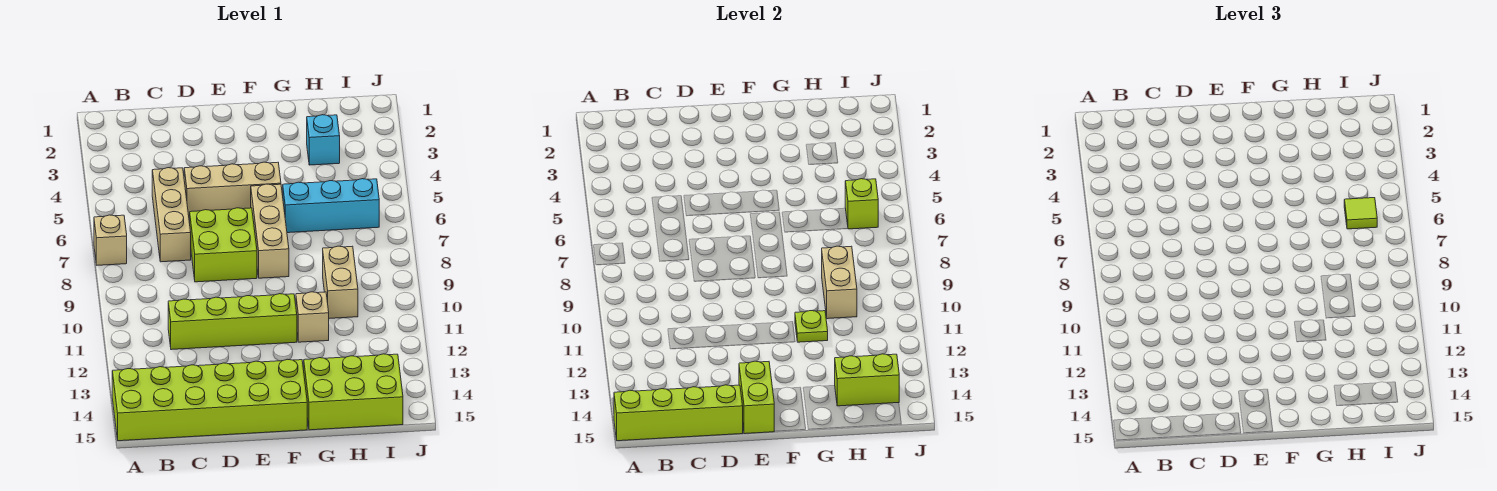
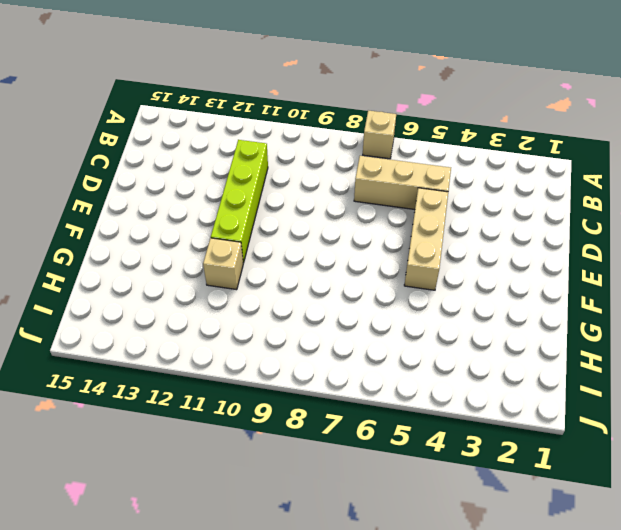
none -> lime brick A14:F15 level 1
none -> lime brick D7:E8 level 1
none -> tan brick F6:F8 level 1

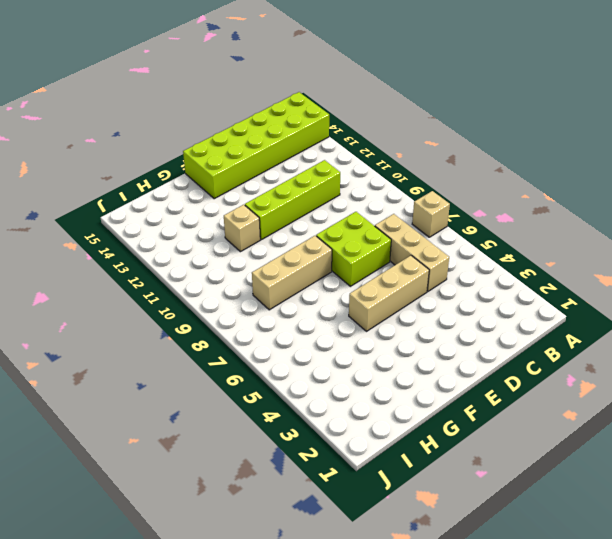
tan brick F8:H8 level 1 -> tan brick F6:F8 level 1
none -> cyan brick G6:I6 level 1
none -> lime brick G14:I15 level 1
none -> cyan brick H3 level 1

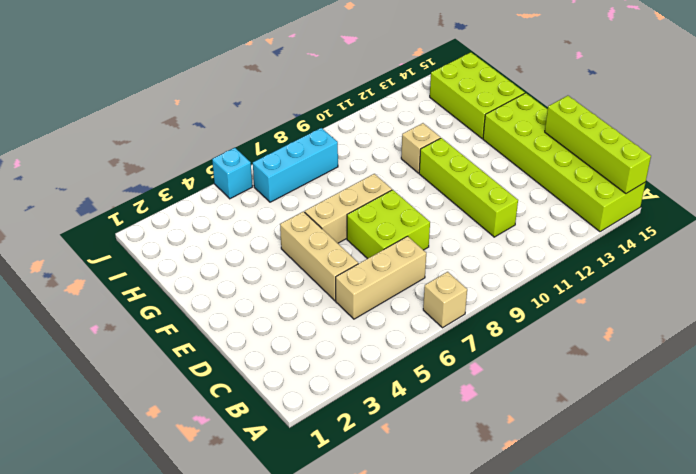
cyan brick I6:I8 level 1 -> cyan brick G6:I6 level 1
cyan brick J5 level 1 -> cyan brick H3 level 1
none -> tan brick H9:H10 level 1
none -> lime brick E14:E15 level 2
none -> lime plate G11 level 2

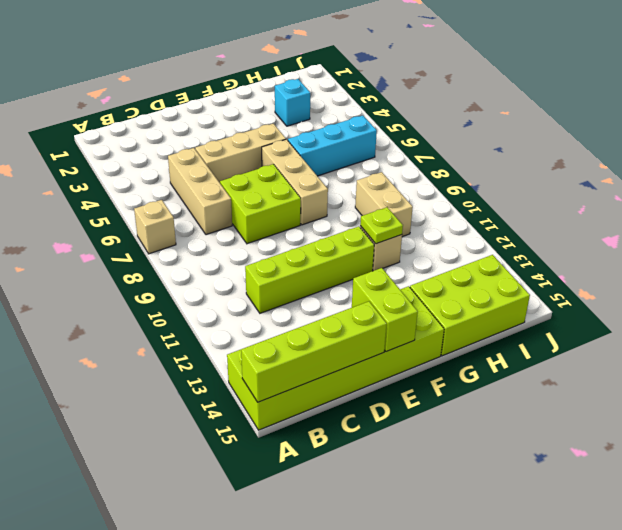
none -> tan brick H9:H10 level 2
none -> lime brick H14:I14 level 2
none -> lime brick I6 level 2

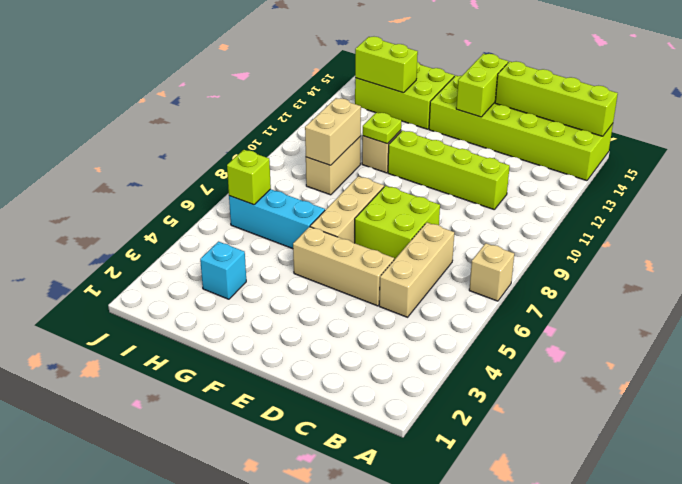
none -> lime tile I6 level 3

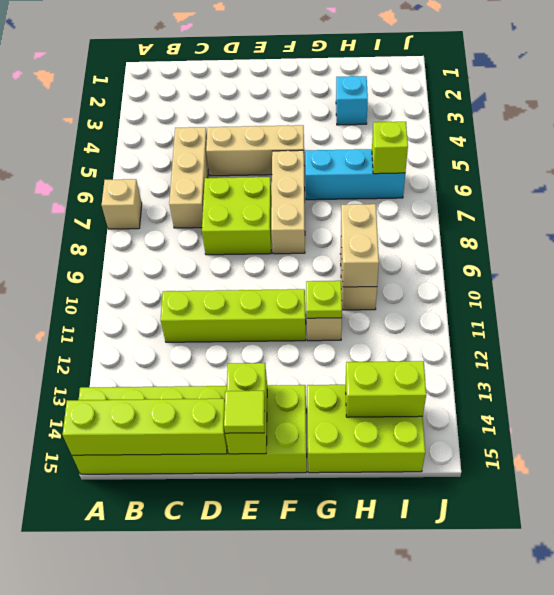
lime tile E15 level 3 -> lime tile I6 level 3

